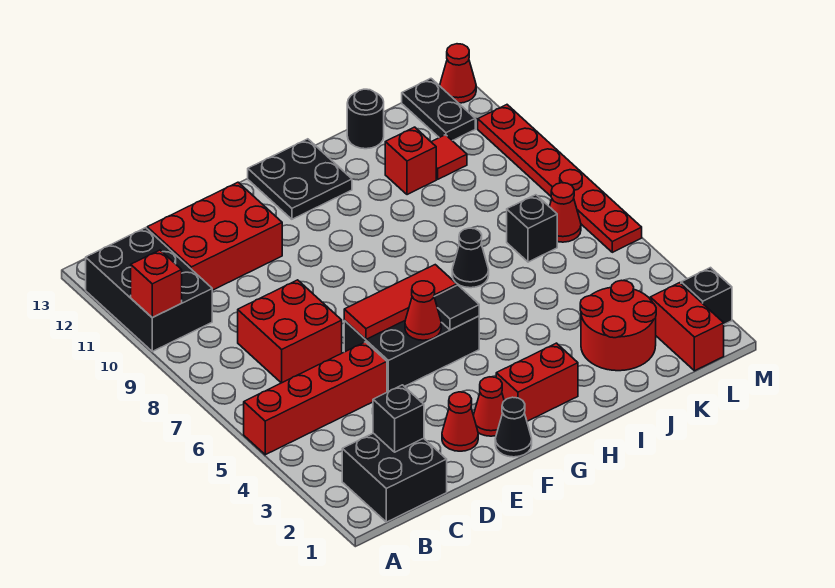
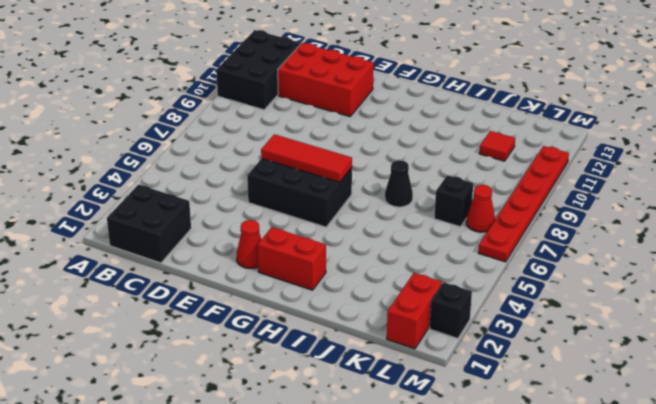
none -> red brick A5:D5 level 1
none -> red brick C7:D8 level 1
none -> red cone E2 level 1

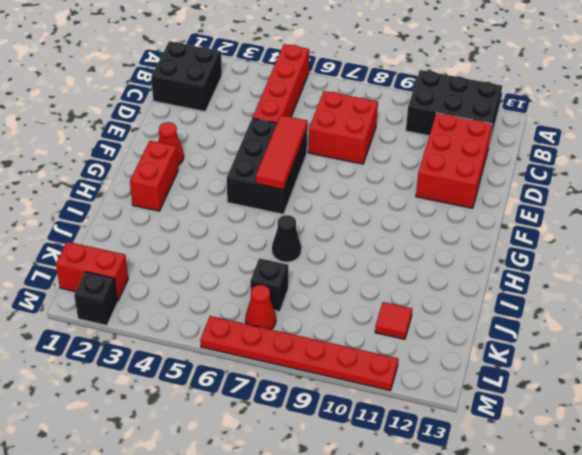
none -> red cone E2 level 1
none -> black cone F1 level 1
none -> black plate G12:H13 level 1

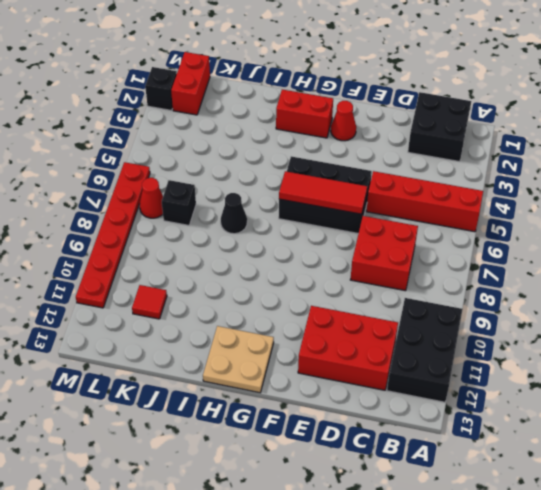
tan plate G12:H13 level 1 -> black plate G12:H13 level 1
none -> red cone E2 level 1
none -> black cone F1 level 1
none -> red round brick J2:K3 level 1

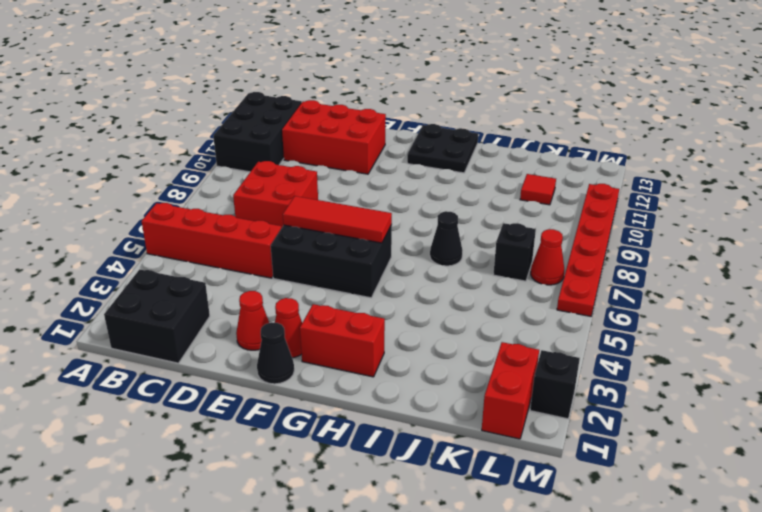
none -> red round brick J2:K3 level 1
none -> red brick J11 level 1
none -> black round brick J13 level 1

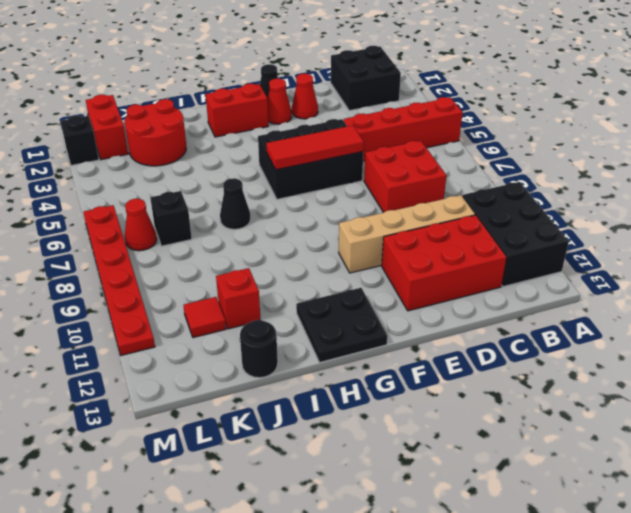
tan brick C10:F10 level 1 -> none
none -> black plate L12:L13 level 1
none -> red cone M13 level 1
none -> red brick A10 level 2

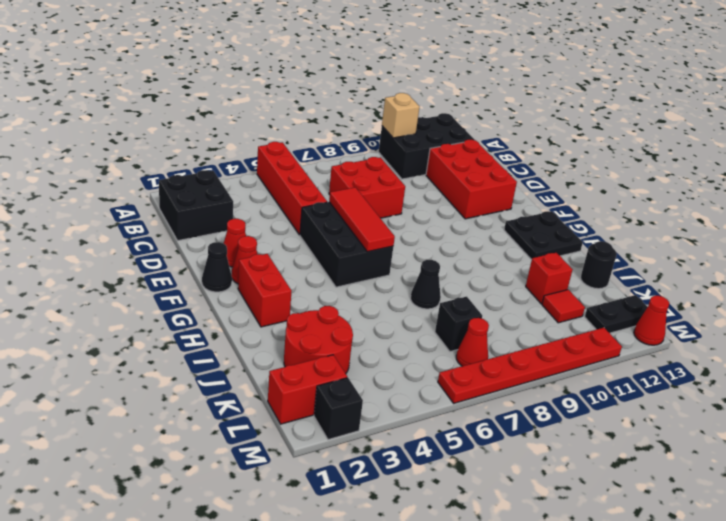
tan brick A10 level 2 -> red brick A10 level 2
none -> black brick C2 level 2
none -> red cone F5 level 2
none -> black tile G5 level 2

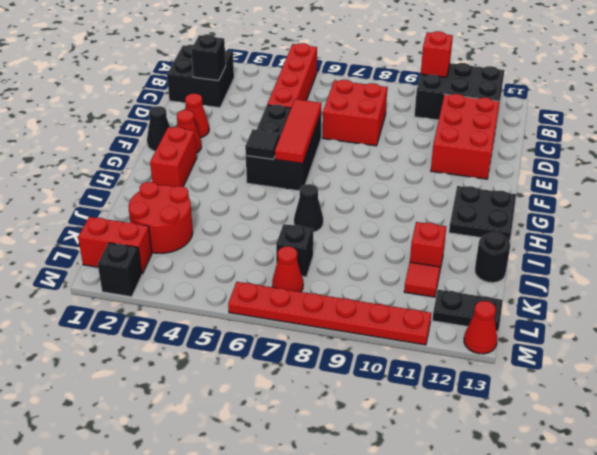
none -> red cone F5 level 2

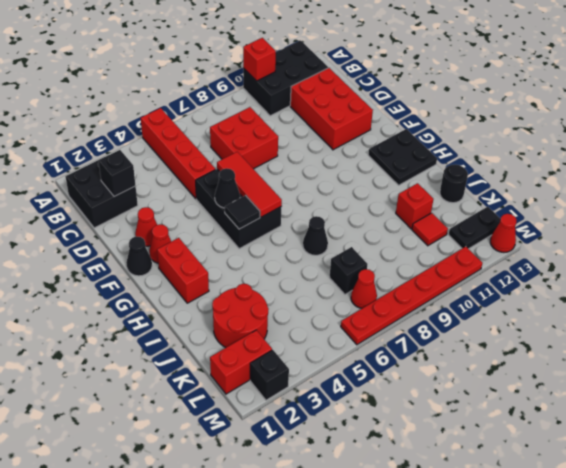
black cone F5 level 2 -> red cone F5 level 2

